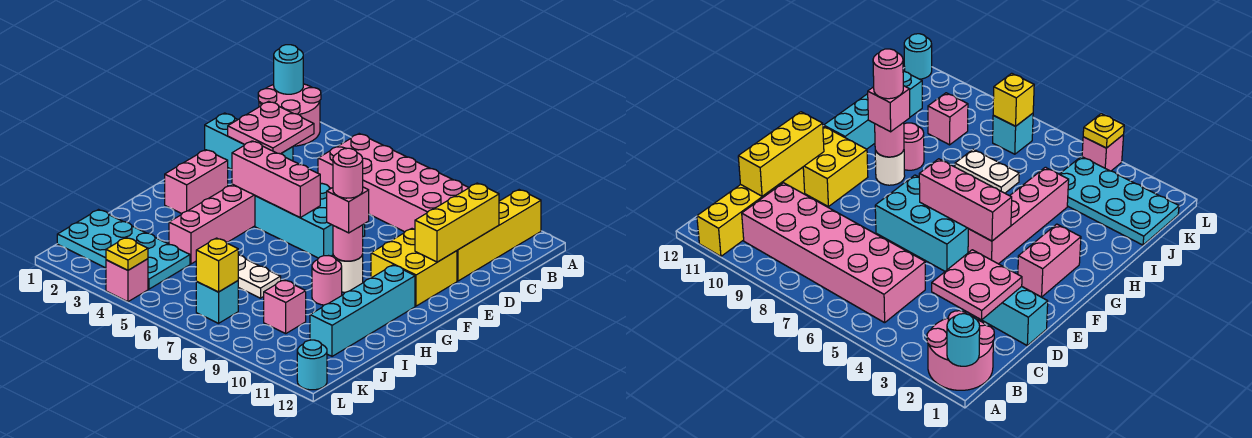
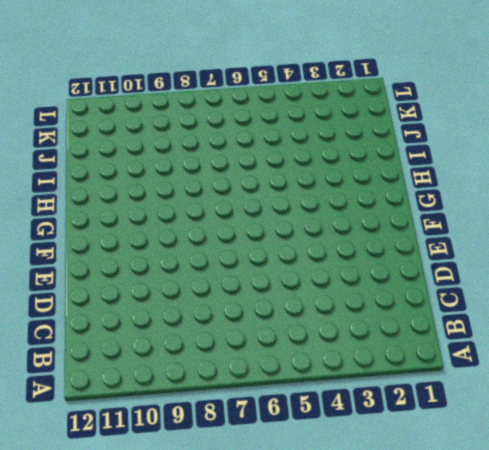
none -> pink round brick A1:B2 level 1
none -> yellow brick A11:D11 level 1
none -> pink brick B5:C10 level 1

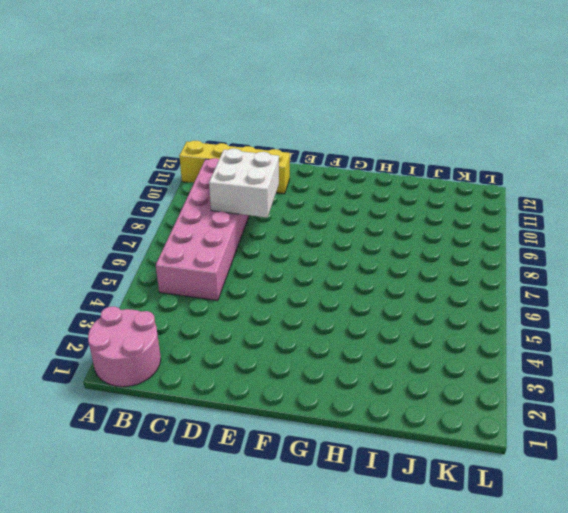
white brick C8:D9 level 2 -> none
none -> cyan brick D1:D3 level 1
none -> cyan brick E5:F7 level 1
none -> yellow brick E10:F11 level 1

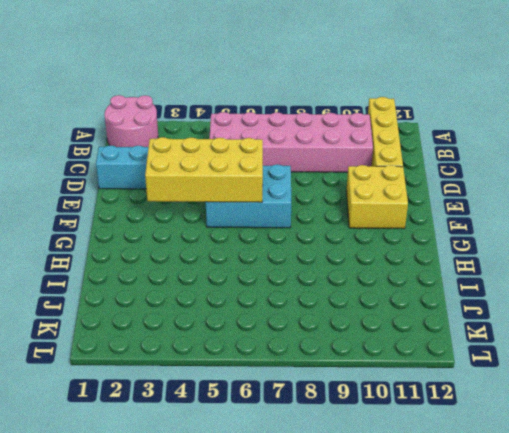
yellow brick E3:F6 level 2 -> pink brick F4:F6 level 2
none -> pink brick F2:G2 level 1
none -> pink brick F4:I4 level 1
none -> white round brick G9 level 1

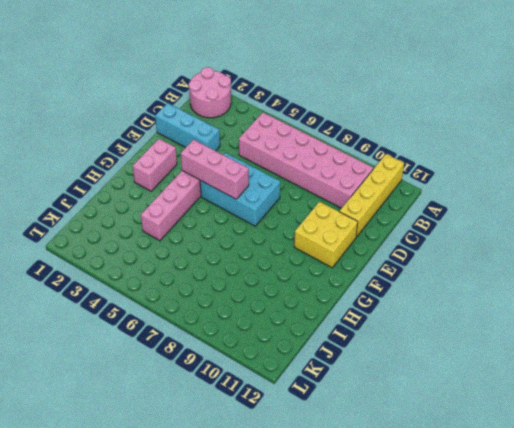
none -> white round brick G9 level 1
none -> cyan brick G11:J11 level 1
none -> pink round brick H9 level 1

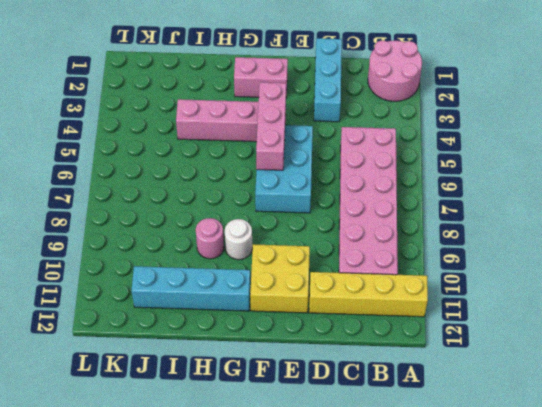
none -> white plate I6:I7 level 1
none -> cyan plate J1:K4 level 1
none -> pink brick J9 level 1

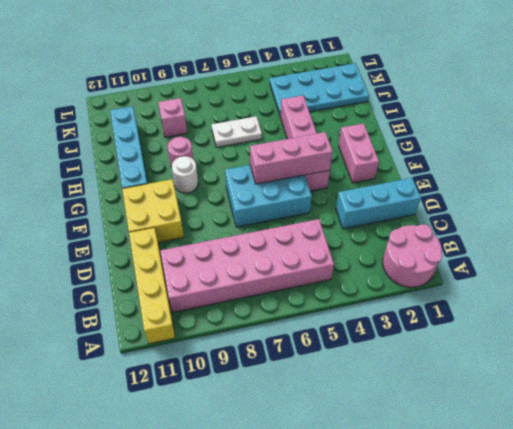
none -> cyan brick K7 level 1
none -> pink brick L4 level 1
none -> cyan round brick L12 level 1

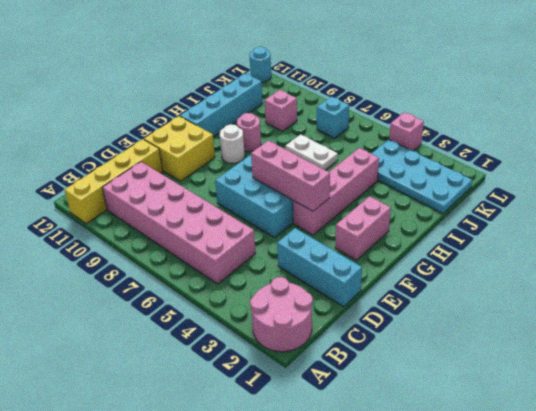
none -> cyan round brick A1 level 2
none -> pink plate C2:D3 level 2
none -> yellow brick C11:E11 level 2

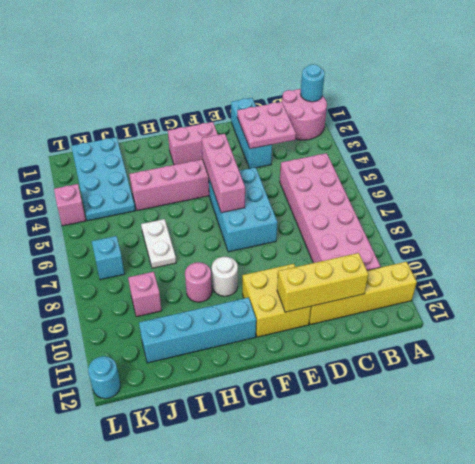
none -> pink round brick G9 level 2
none -> yellow brick K7 level 2
none -> yellow plate L4 level 2

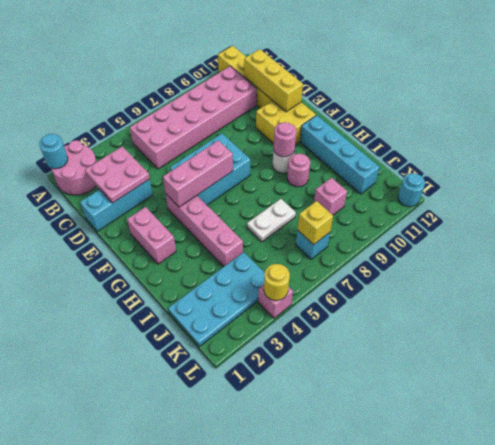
yellow round brick L4 level 2 -> yellow plate L4 level 2
none -> pink brick G9 level 3
none -> pink round brick G9 level 4

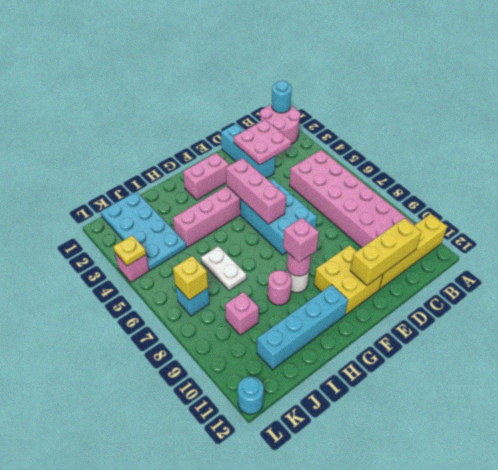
none -> pink round brick G9 level 4

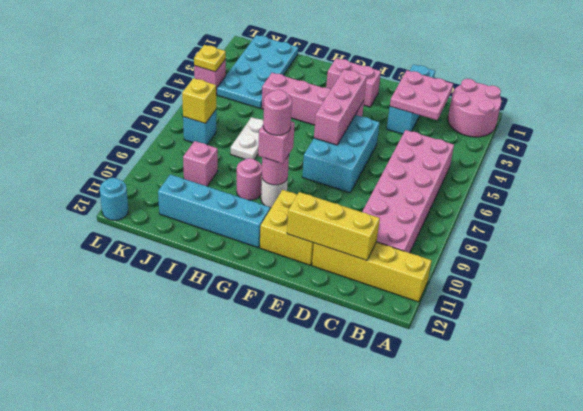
none -> cyan round brick A1 level 2

